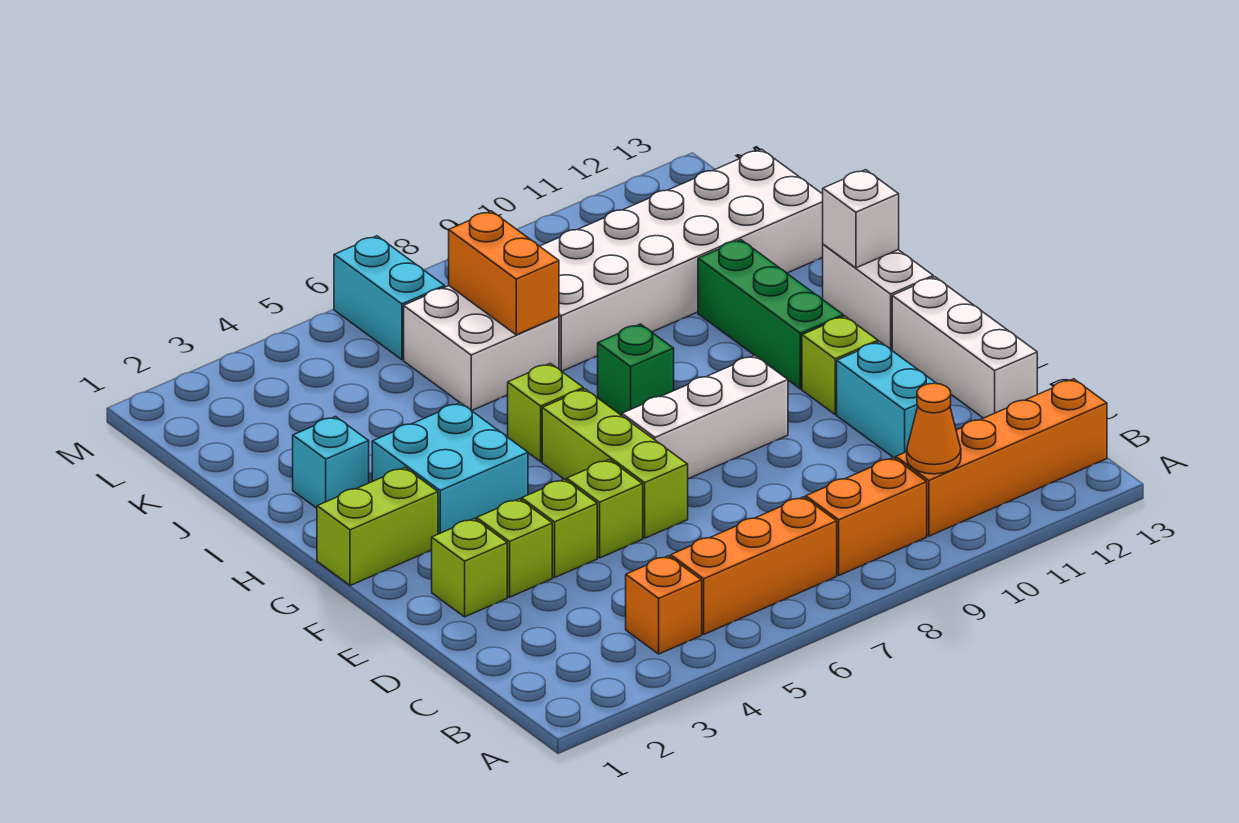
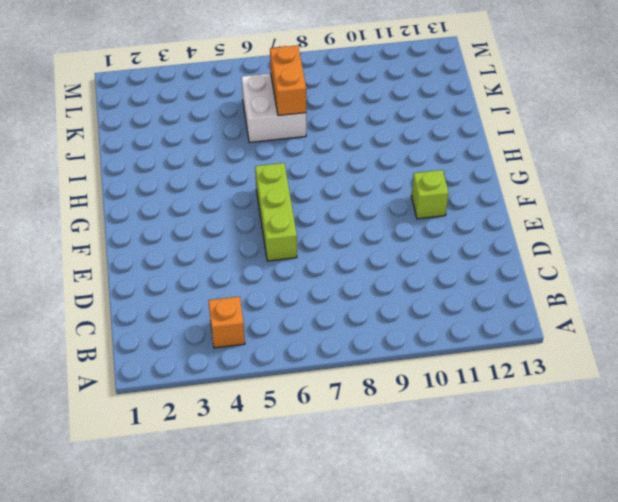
none -> orange brick B5:B7 level 1
none -> orange brick B8:B9 level 1
none -> orange brick B10:B13 level 1

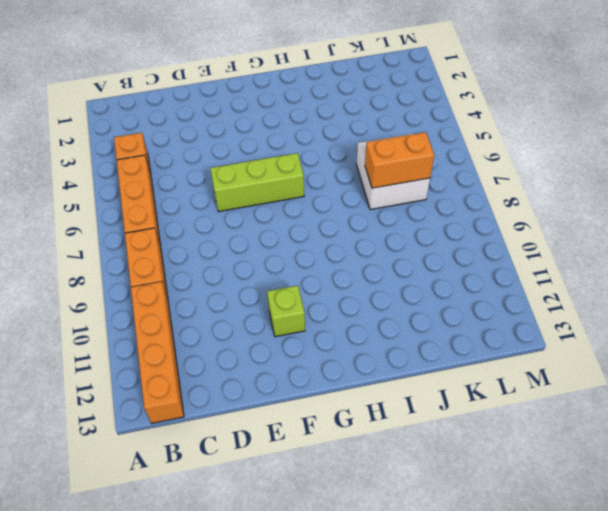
none -> cyan brick D11:E11 level 1
none -> white brick D13:F13 level 1
none -> lime brick E2 level 1

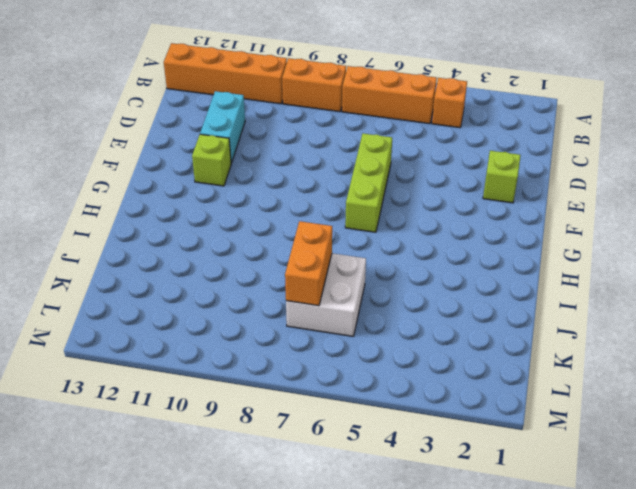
none -> white brick D13:F13 level 1
none -> lime brick E3 level 1
none -> lime brick E4 level 1

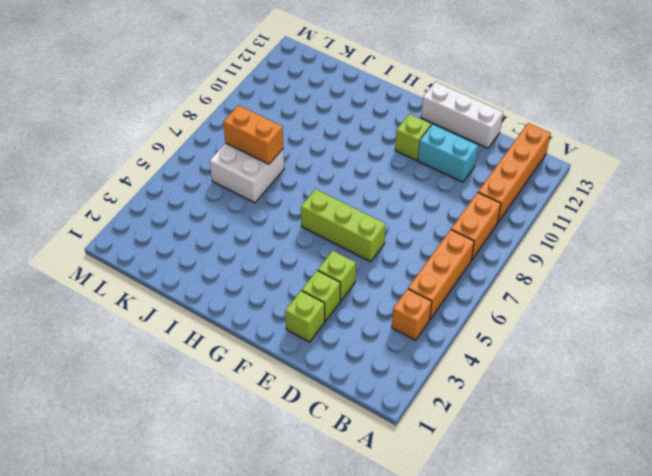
none -> lime brick E5 level 1
none -> white brick F7:F9 level 1
none -> lime brick G1:G2 level 1

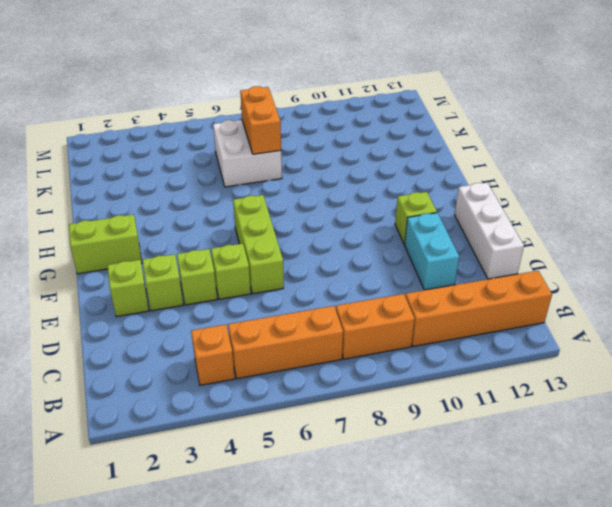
none -> white brick F7:F9 level 1
none -> cyan brick G3:H4 level 1
none -> green brick G11:I11 level 1

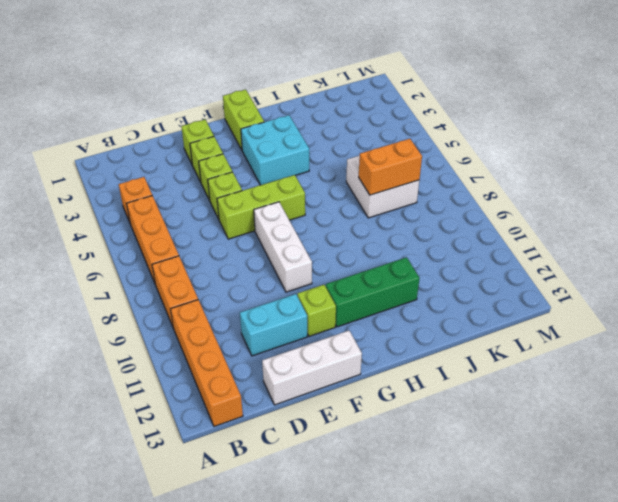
none -> white brick G13:H13 level 1
none -> lime brick H6 level 1
none -> green brick H8 level 1

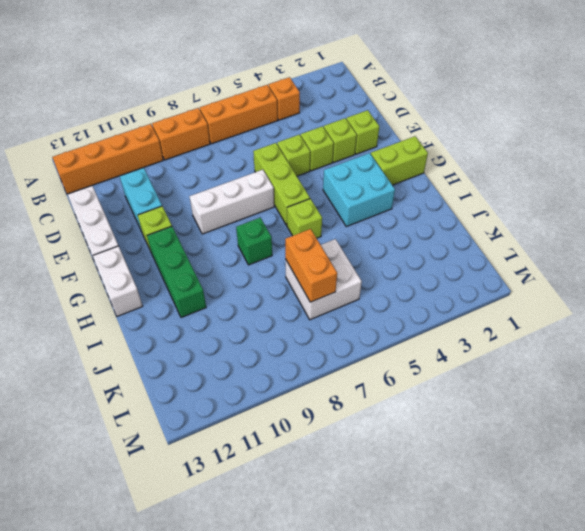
none -> cyan brick I2 level 1
none -> white brick J8:K13 level 1
none -> cyan brick L6:M6 level 1

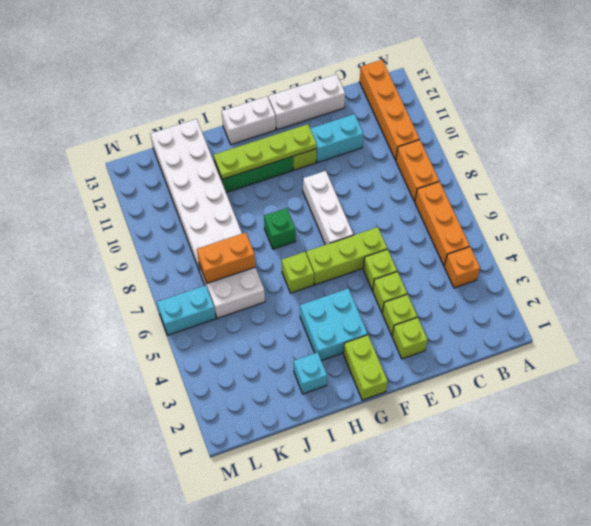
lime plate F11:I11 level 2 -> none
none -> orange cone B10 level 2
none -> white brick H13 level 2

